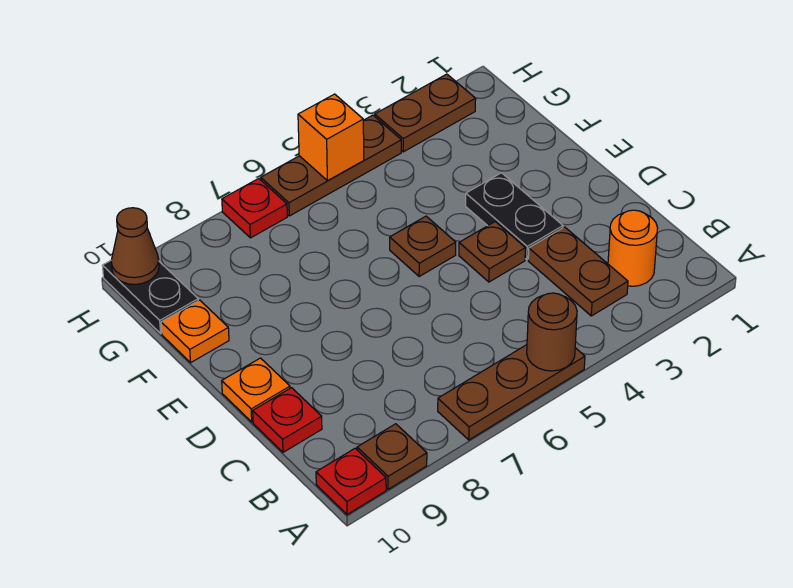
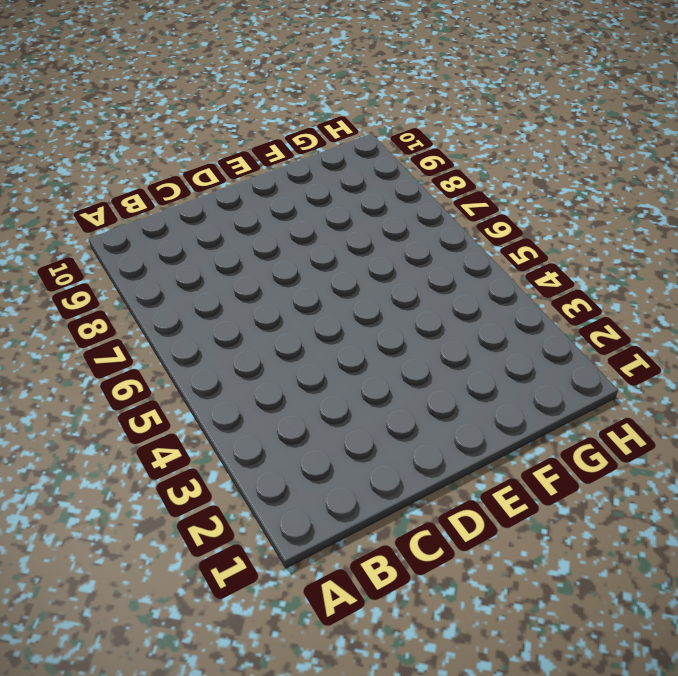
none -> brown plate A5:A7 level 1
none -> brown plate A9 level 1
none -> red plate A10 level 1

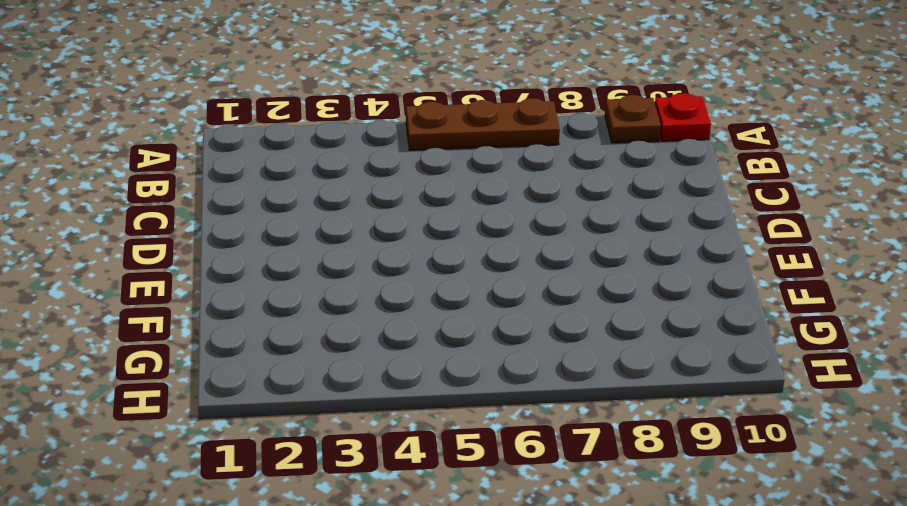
none -> orange round brick B2 level 1
none -> brown plate B3:C3 level 1
none -> red plate C10 level 1

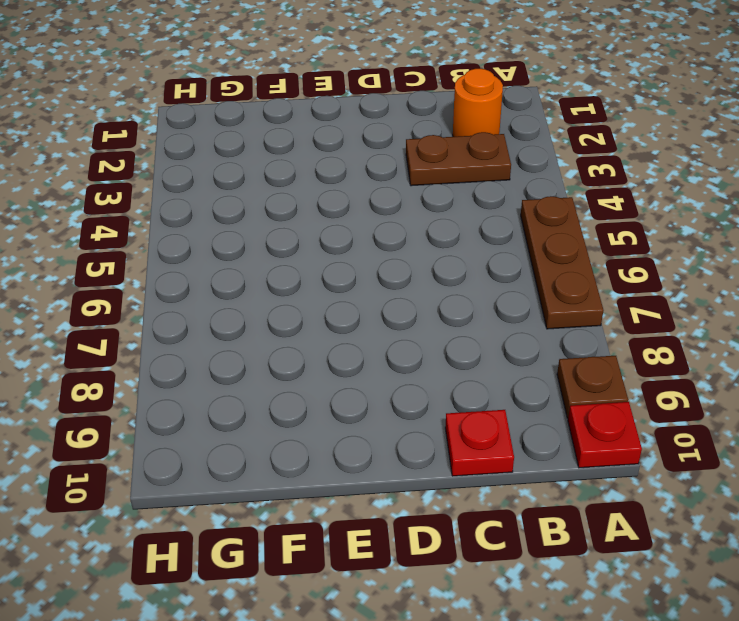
none -> black plate D3:E3 level 1
none -> brown plate D4 level 1
none -> orange plate D10 level 1

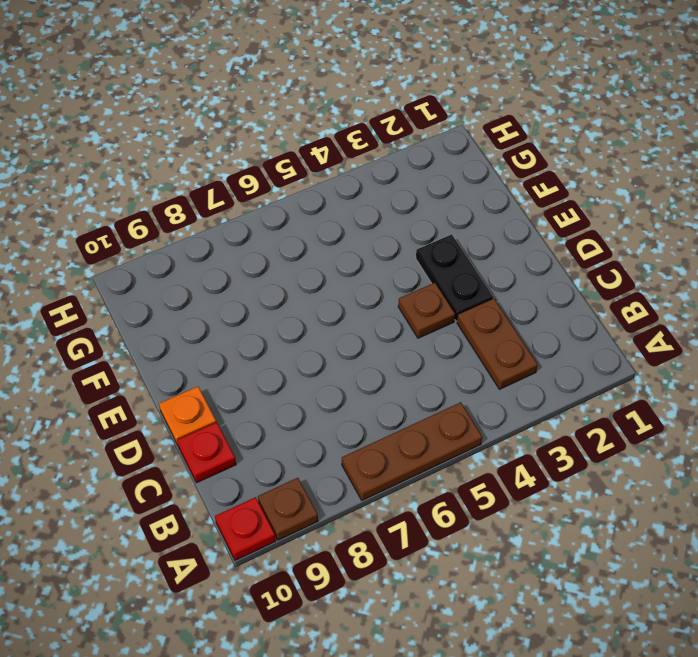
none -> orange round brick B2 level 1
none -> brown plate E5 level 1
none -> orange plate F10 level 1

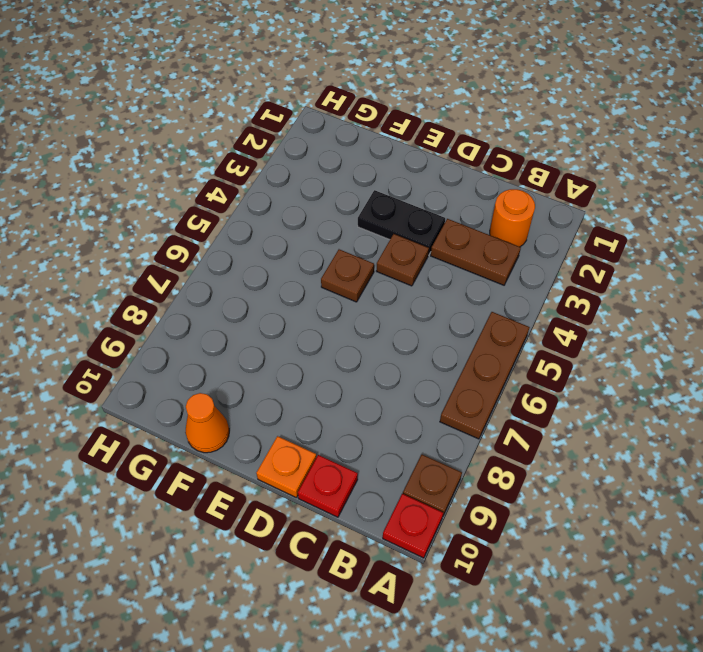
orange cone F10 level 1 -> orange plate F10 level 1
none -> black plate G10:H10 level 1
none -> brown plate H2:H3 level 1
none -> brown plate H4:H6 level 1

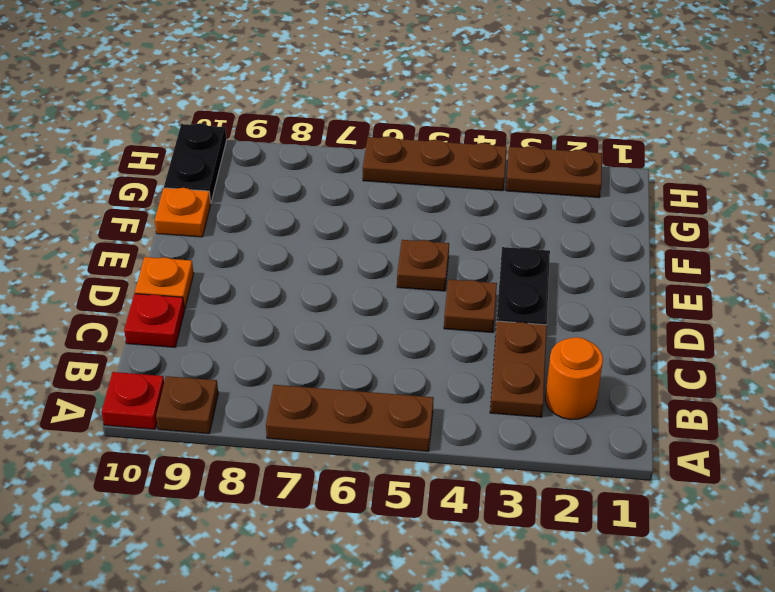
none -> red plate H7 level 1
none -> brown round brick A5 level 2
none -> orange brick H5 level 2

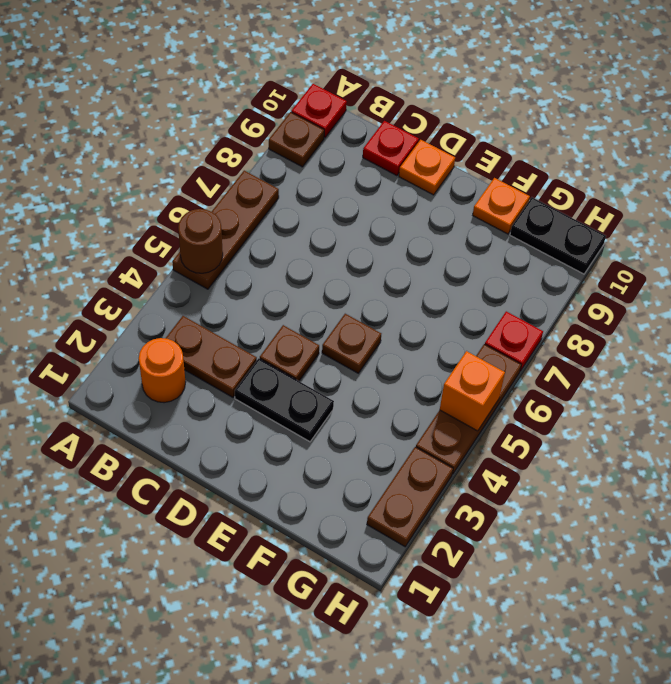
none -> brown cone H10 level 2

